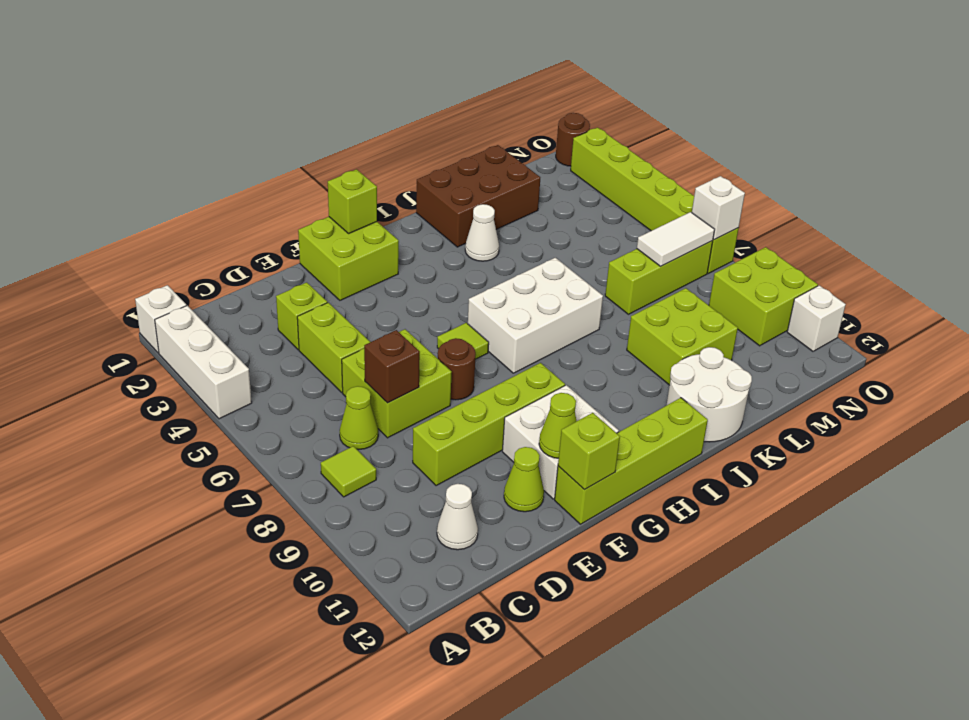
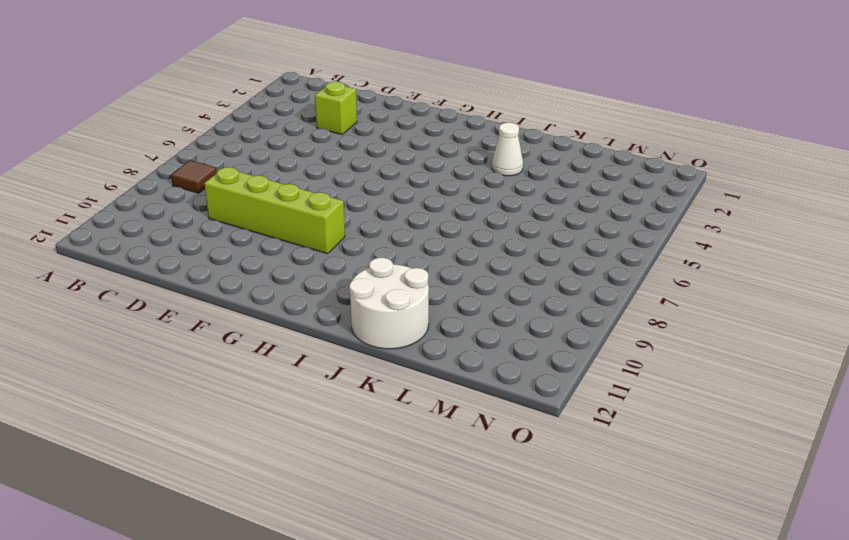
brown tile B8 level 1 -> lime tile B8 level 1
none -> white brick A1 level 1
none -> white brick A2:A4 level 1
none -> lime cone C7 level 1
none -> white cone C11 level 1

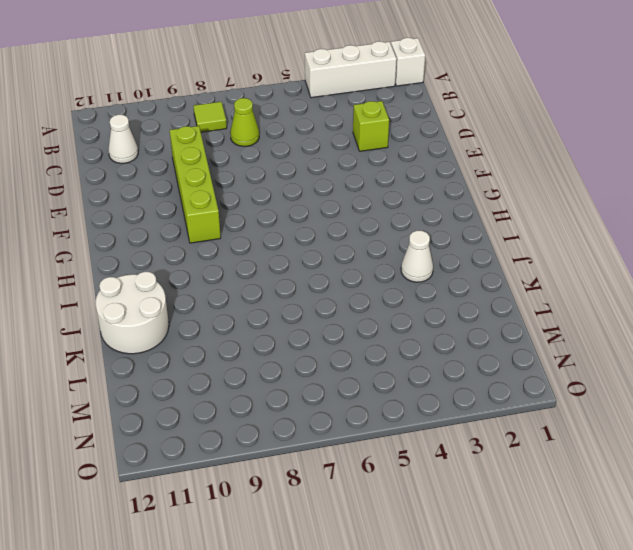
none -> lime brick D4:D5 level 1
none -> lime brick D6:E7 level 1
none -> lime cone E11 level 1
none -> lime brick F1:G2 level 1

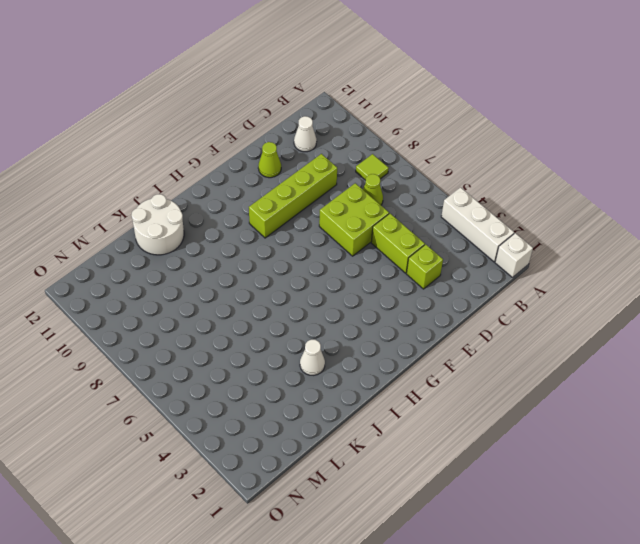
none -> lime brick F1:G2 level 1
none -> brown round brick F7 level 1
none -> white brick F10:G11 level 1
none -> lime brick F12:I12 level 1

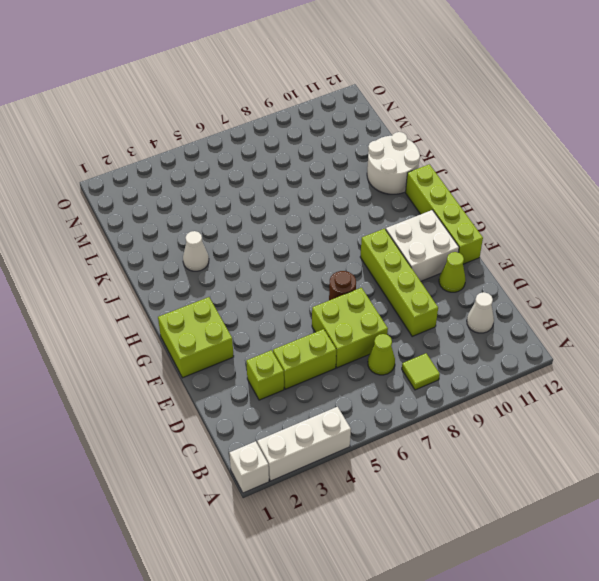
none -> lime tile G6 level 1
none -> white brick H6:J7 level 1
none -> brown brick J1:L2 level 1
none -> lime brick K9:L10 level 1

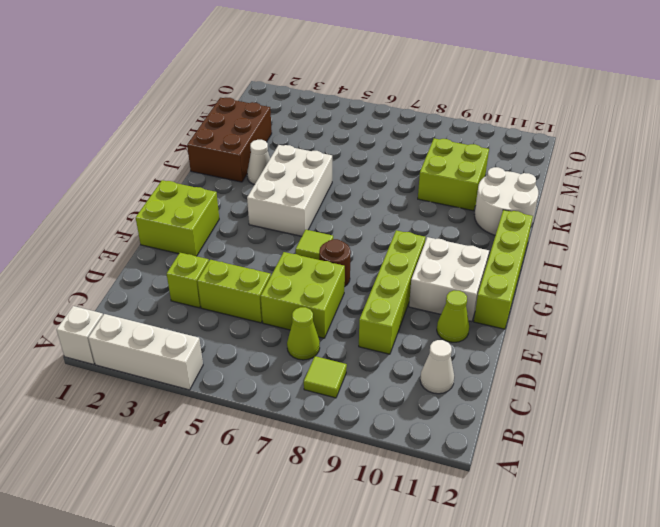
white brick H4:J5 level 1 -> white brick H6:J7 level 1
none -> lime brick L7:N7 level 1
none -> lime brick N9:O10 level 1
none -> brown round brick O1 level 1
none -> lime brick O2:O7 level 1

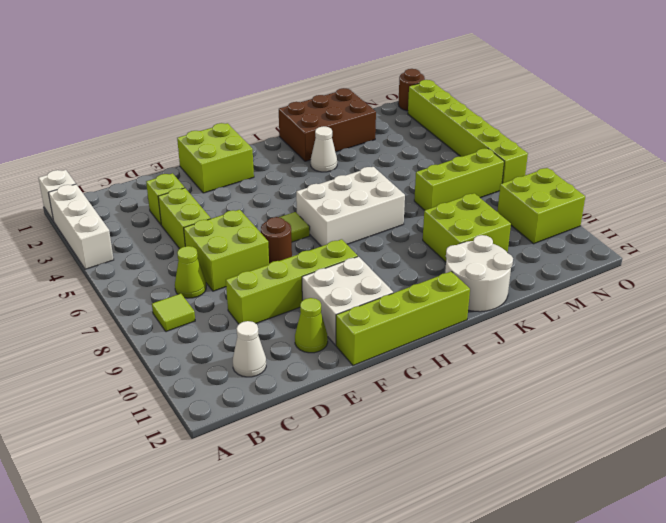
none -> white brick O11 level 1
none -> brown brick D7 level 2
none -> lime cone F11 level 2
none -> lime brick F12 level 2

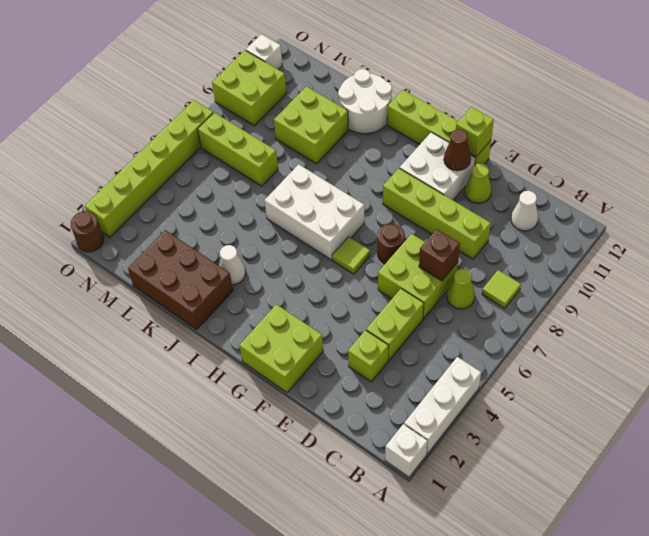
brown cone F11 level 2 -> lime cone F11 level 2
none -> lime brick G1 level 2
none -> white tile M7:N7 level 2
none -> white brick O7 level 2

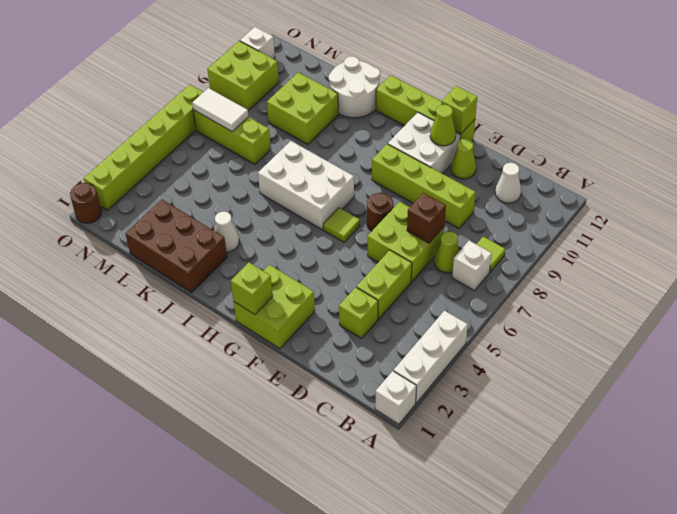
white brick B7 level 1 -> white brick O7 level 2

